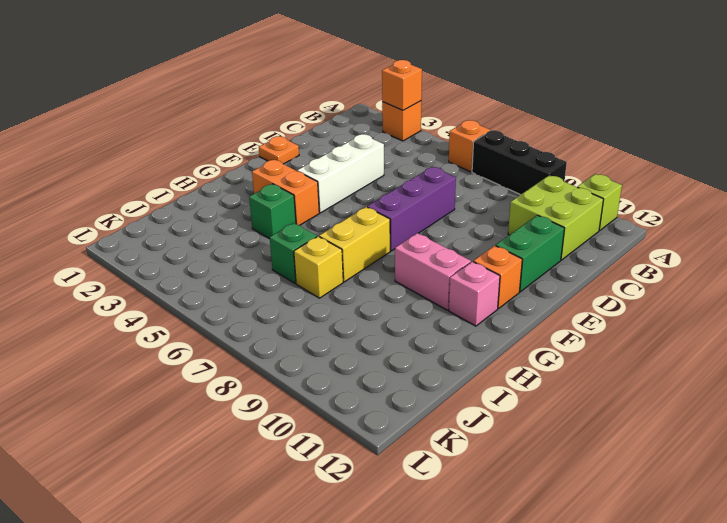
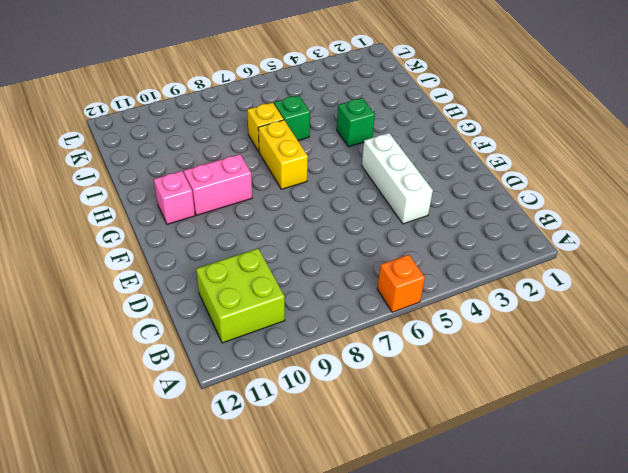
none -> orange brick A3 level 1
none -> black brick A7:A9 level 1
none -> lime brick A11 level 1

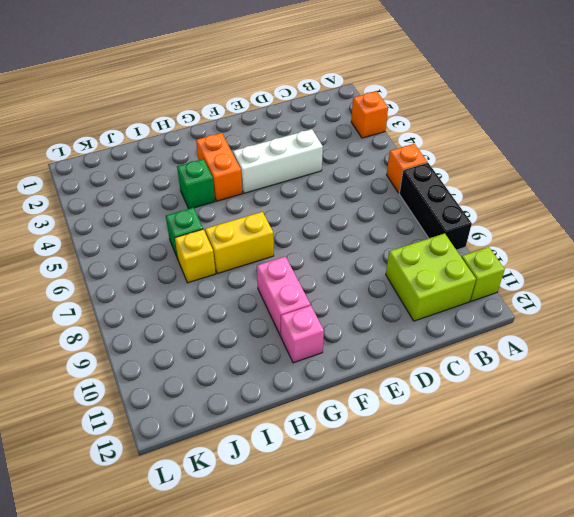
none -> purple brick D7:F7 level 1
none -> green brick D11:E11 level 1
none -> orange plate E1 level 1

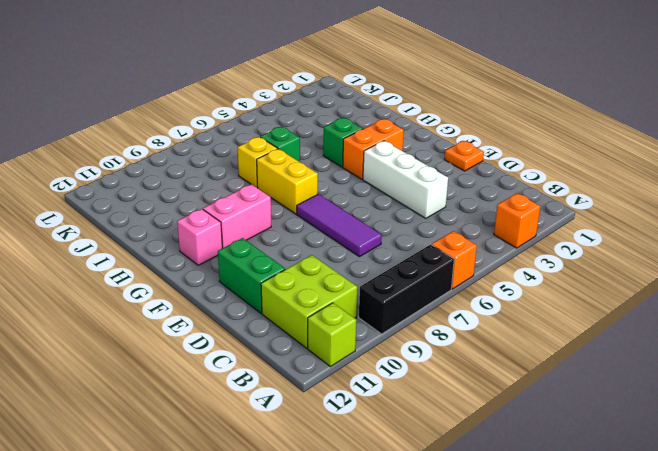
purple tile D7:F7 level 1 -> purple brick D7:F7 level 1
none -> orange brick F11 level 1
none -> orange brick A3 level 2

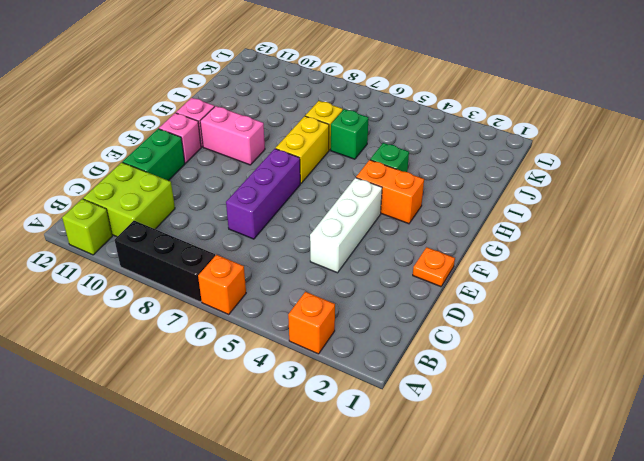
pink brick F11 level 1 -> orange brick F11 level 1
none -> orange brick A3 level 2

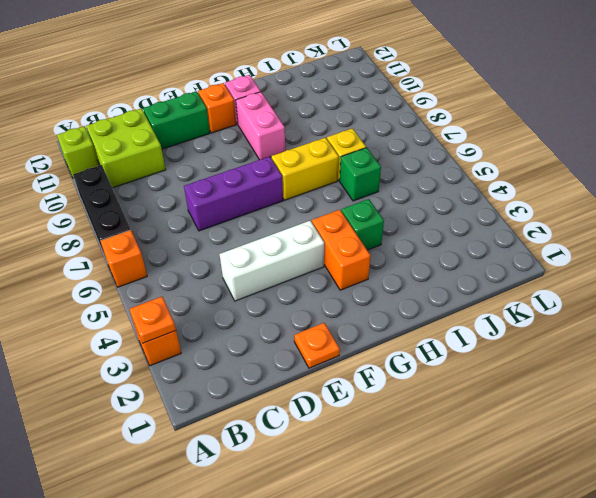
orange plate A3 level 2 -> orange brick A3 level 2

